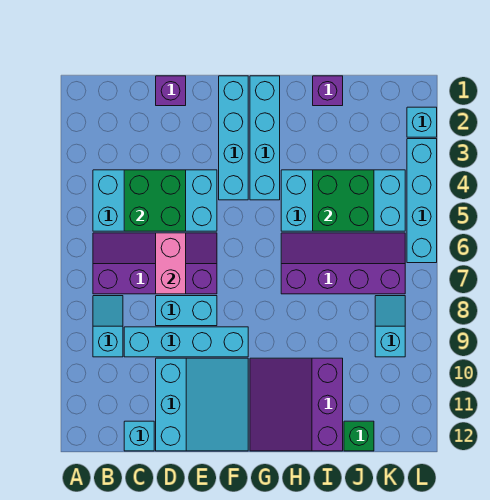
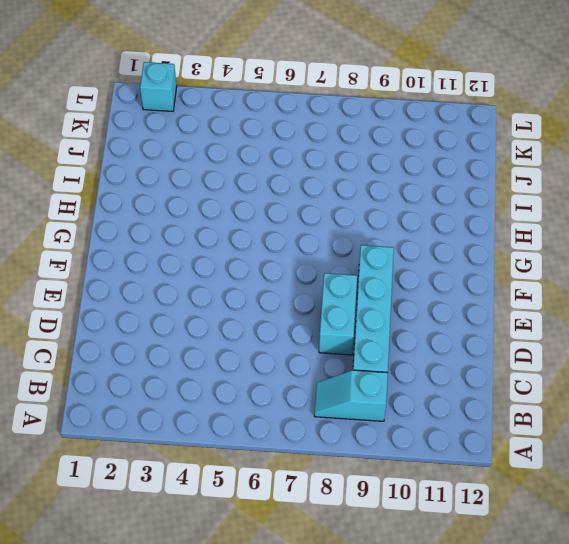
none -> cyan brick B4:E5 level 1
none -> purple slope B6:E7 level 1 top 7
none -> cyan brick C12 level 1

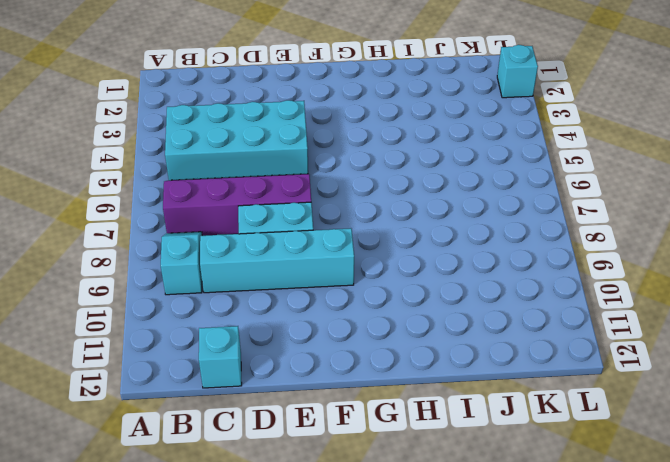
none -> purple brick D1 level 1
none -> cyan slope D10:F12 level 1 top D
none -> cyan brick F1:F4 level 1

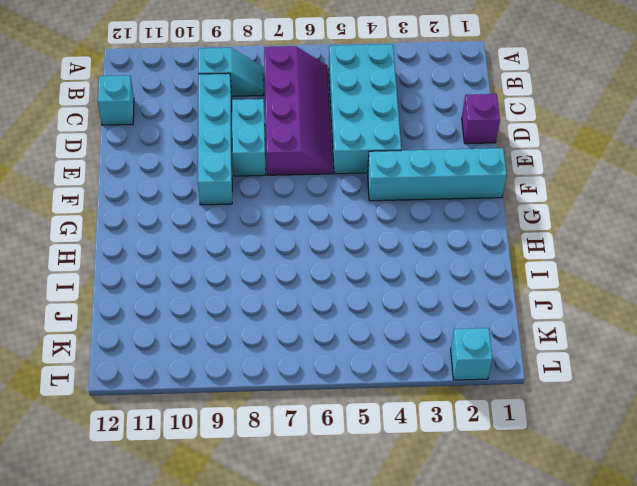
none -> cyan slope D10:F12 level 1 top D
none -> cyan brick G1:G4 level 1
none -> purple slope G10:I12 level 1 top I

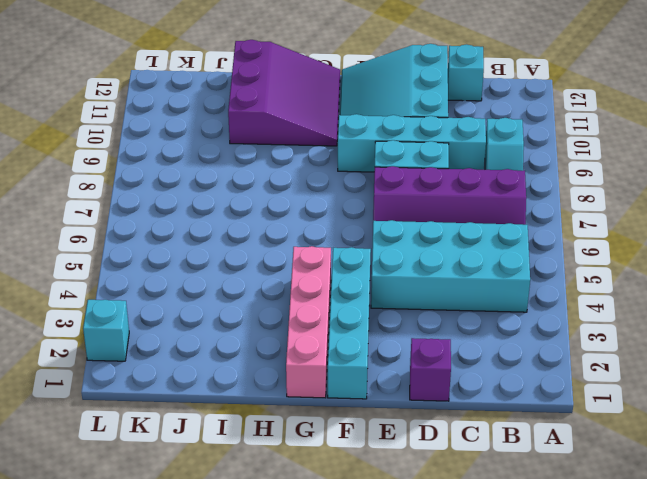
pink brick G1:G4 level 1 -> cyan brick G1:G4 level 1
none -> cyan brick H4:K5 level 1
none -> purple slope H6:K7 level 1 top 7
none -> purple brick I1 level 1

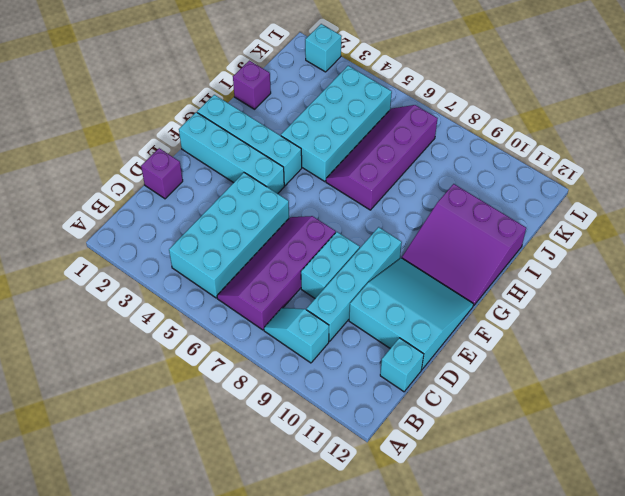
none -> green brick J12 level 1
none -> cyan slope K8:K9 level 1 top 9
none -> cyan brick L3:L6 level 1

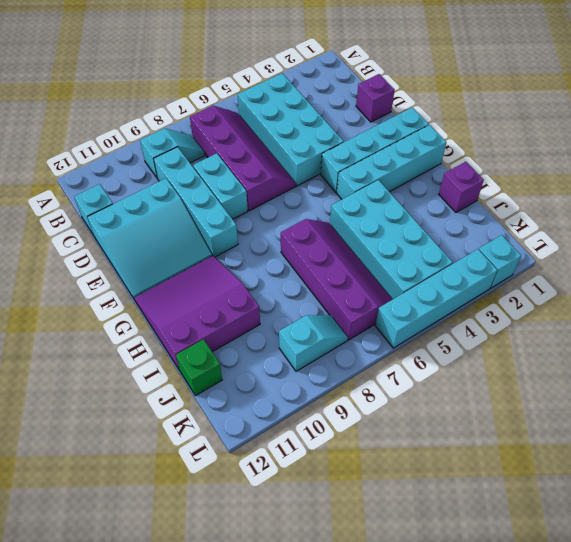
none -> green brick C4:D5 level 2
none -> pink brick D6:D7 level 2
none -> green brick I4:J5 level 2

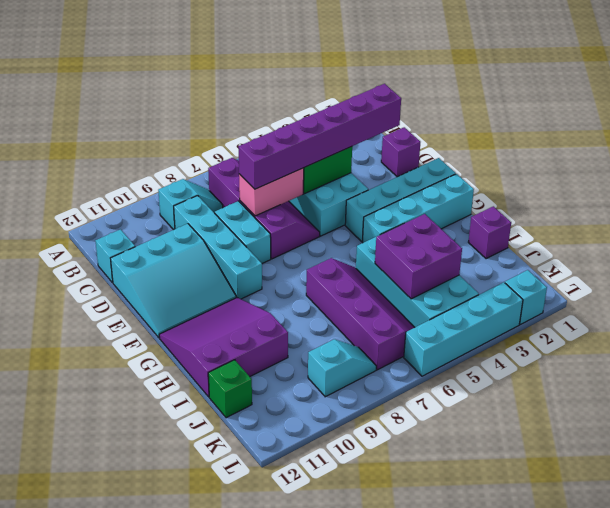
purple brick D2:D7 level 3 -> none
purple brick I4:J5 level 2 -> green brick I4:J5 level 2

